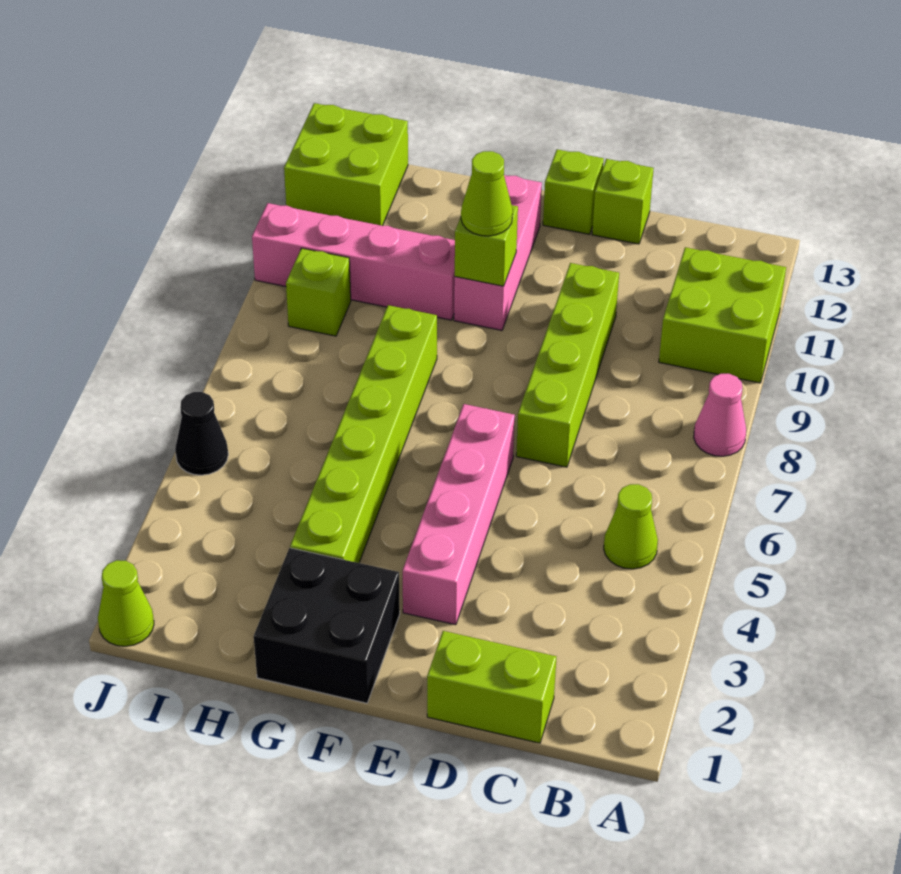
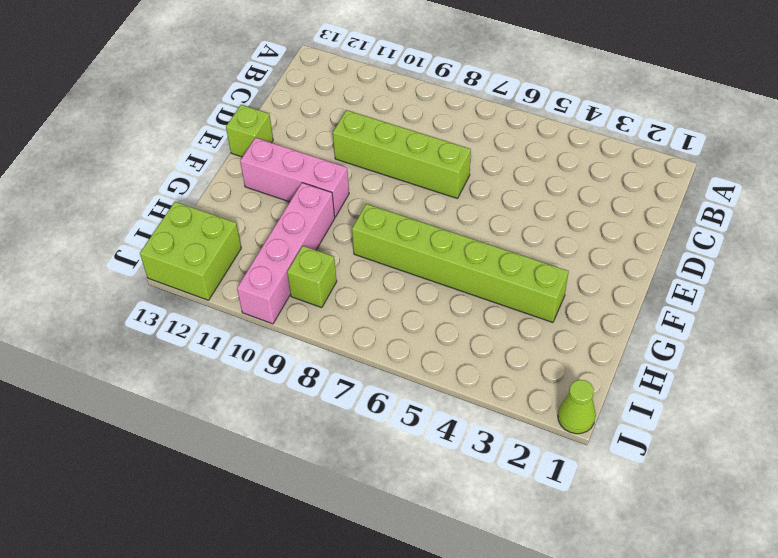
none -> pink cone A8 level 1
none -> lime brick A10:B11 level 1
none -> lime cone B5 level 1

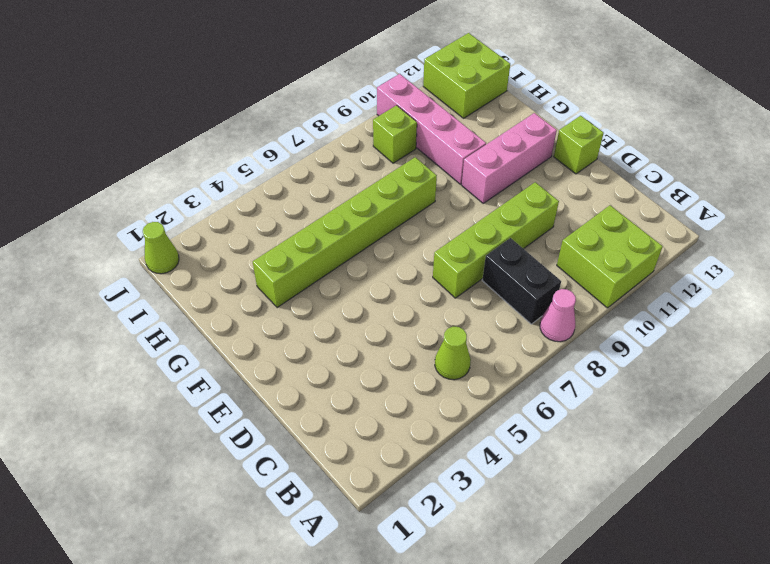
black brick B8:C8 level 1 -> none
none -> lime brick C1:D1 level 1
none -> lime brick D13 level 1
none -> pink brick E3:E6 level 1

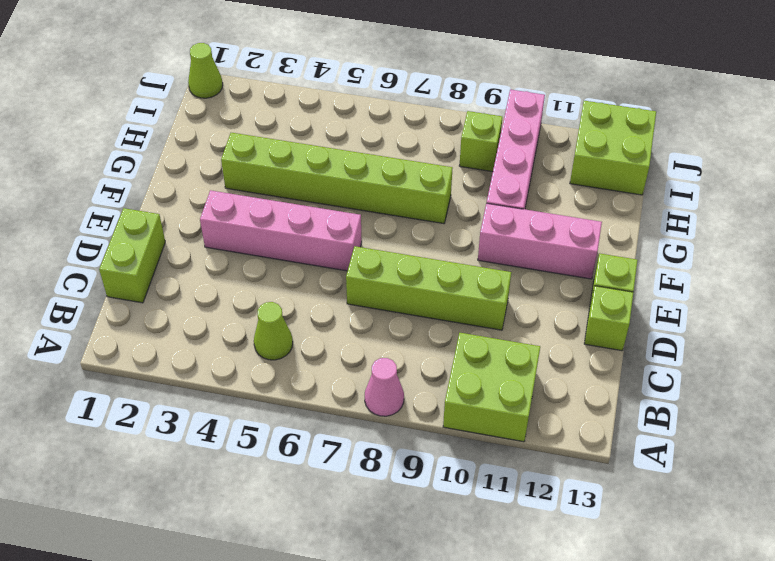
none -> black brick F1:G2 level 1
none -> black cone J5 level 1
none -> lime brick F10 level 2

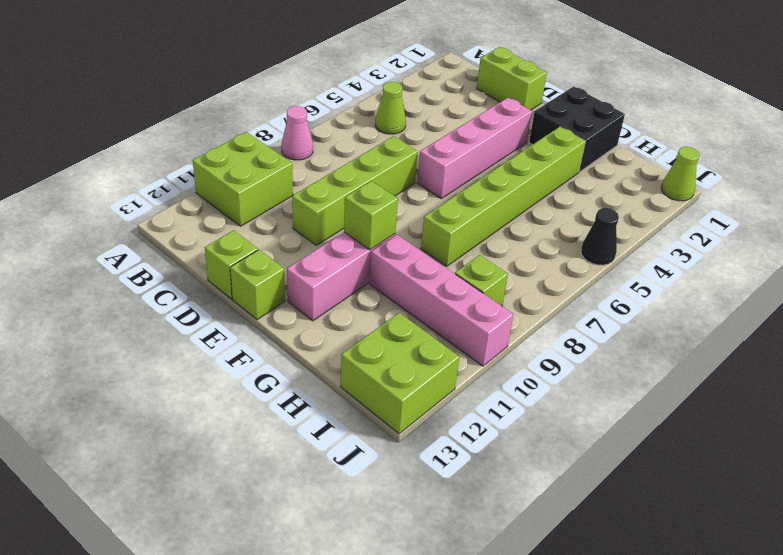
none -> lime cone F10 level 3

